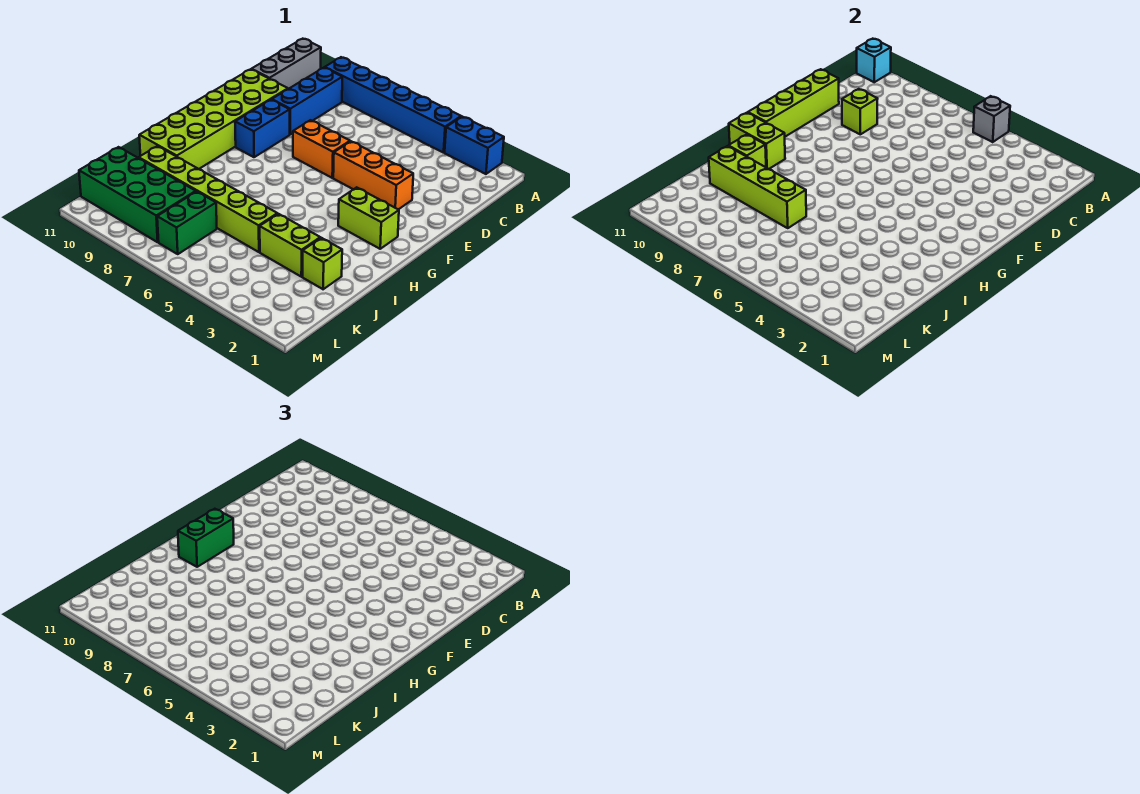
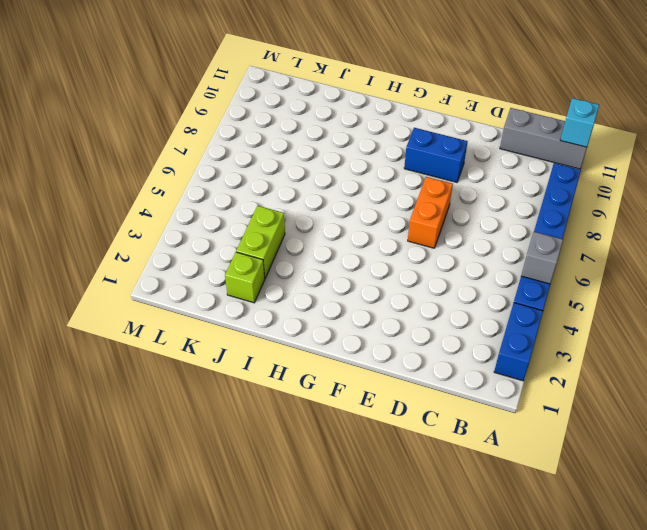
none -> blue brick B9:D9 level 1
none -> lime brick D10:I11 level 1
none -> orange brick E3:E5 level 1

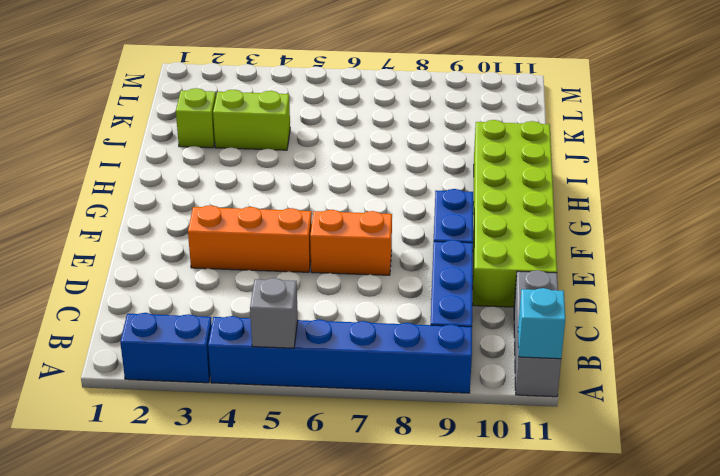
none -> lime brick G2:G3 level 1
none -> lime brick J5:J10 level 1
none -> green brick K7:L7 level 1

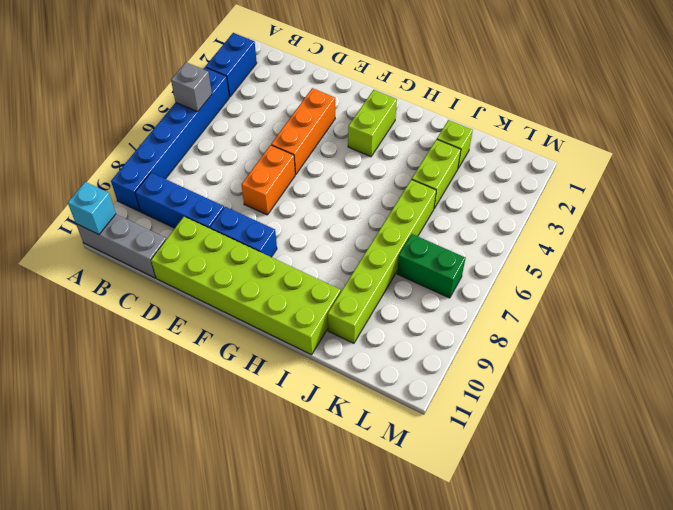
none -> green brick K8:L11 level 1
none -> lime brick D9 level 2
none -> lime brick D11:G11 level 2

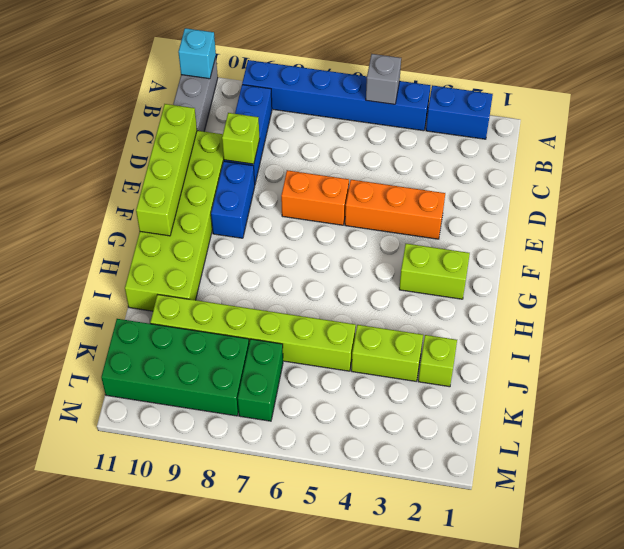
none -> lime brick H10:H11 level 2
none -> lime brick I10 level 2
none -> lime brick J7:J10 level 2

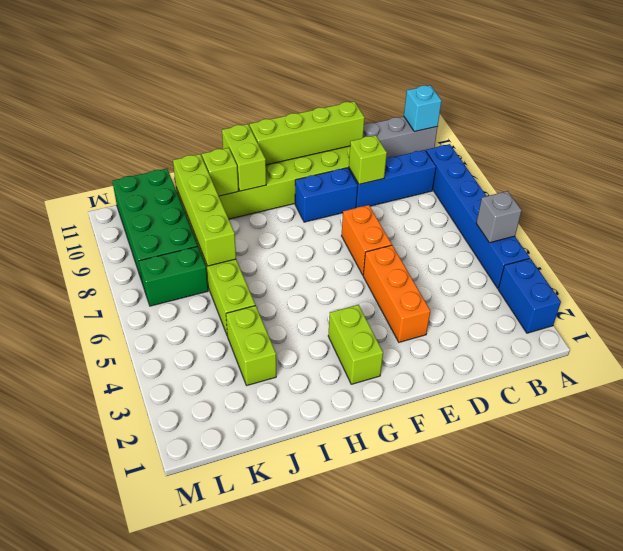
none -> lime brick J2 level 1
none -> green brick G10:H10 level 3

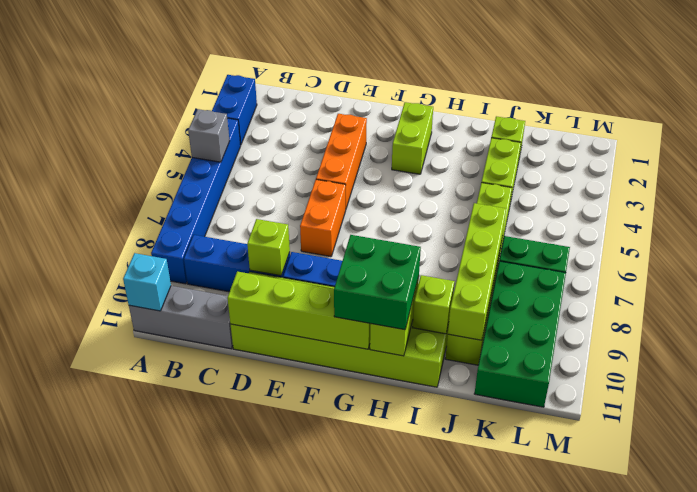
green brick G10:H11 level 3 -> green brick G10:H10 level 3

